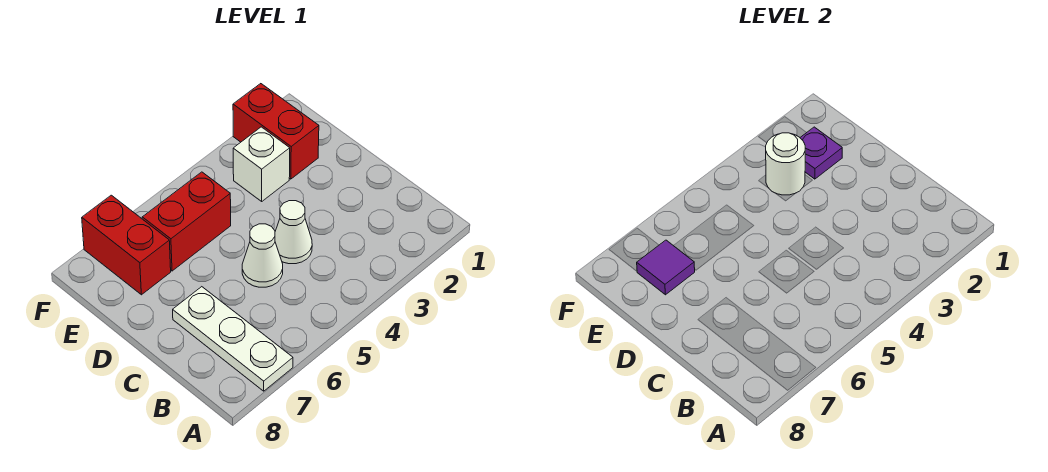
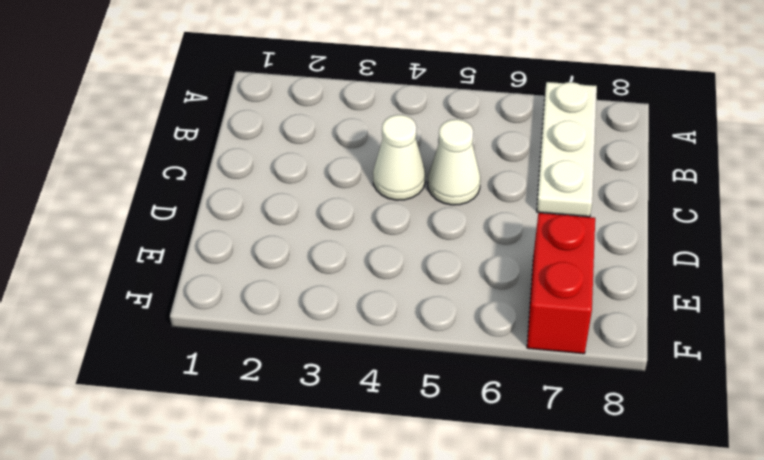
none -> red brick E2:F2 level 1
none -> white brick E3 level 1

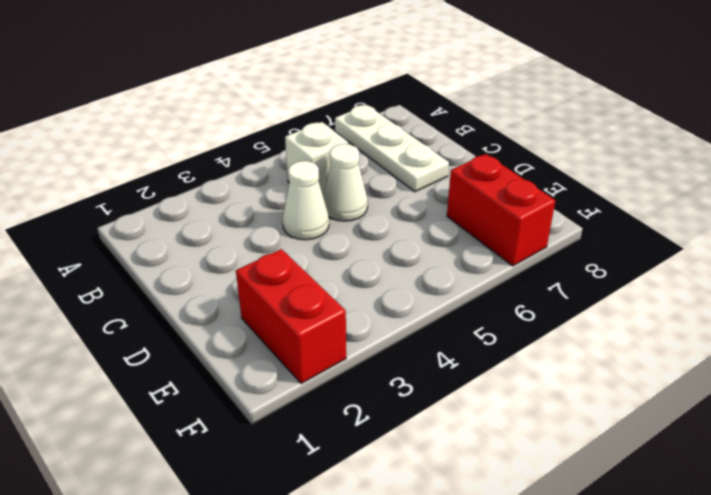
white brick B5 level 1 -> white brick E3 level 1
none -> red brick E5:E6 level 1
none -> purple plate E2 level 2

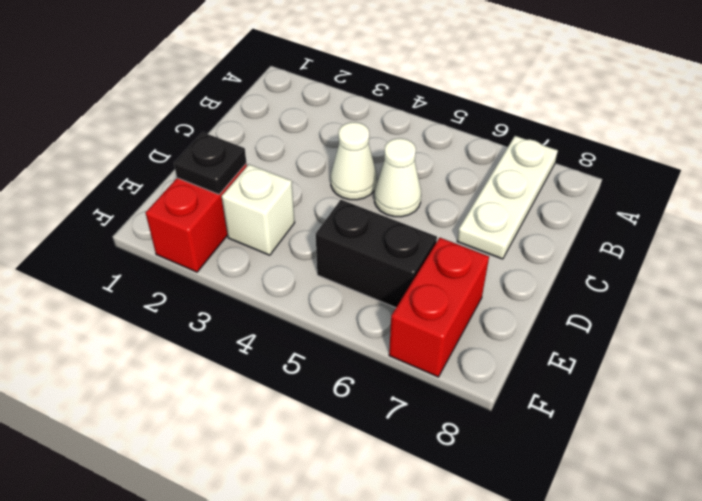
black plate E2 level 2 -> purple plate E2 level 2
black brick E5:E6 level 1 -> red brick E5:E6 level 1
none -> white round brick E3 level 2
none -> purple tile E7 level 2

